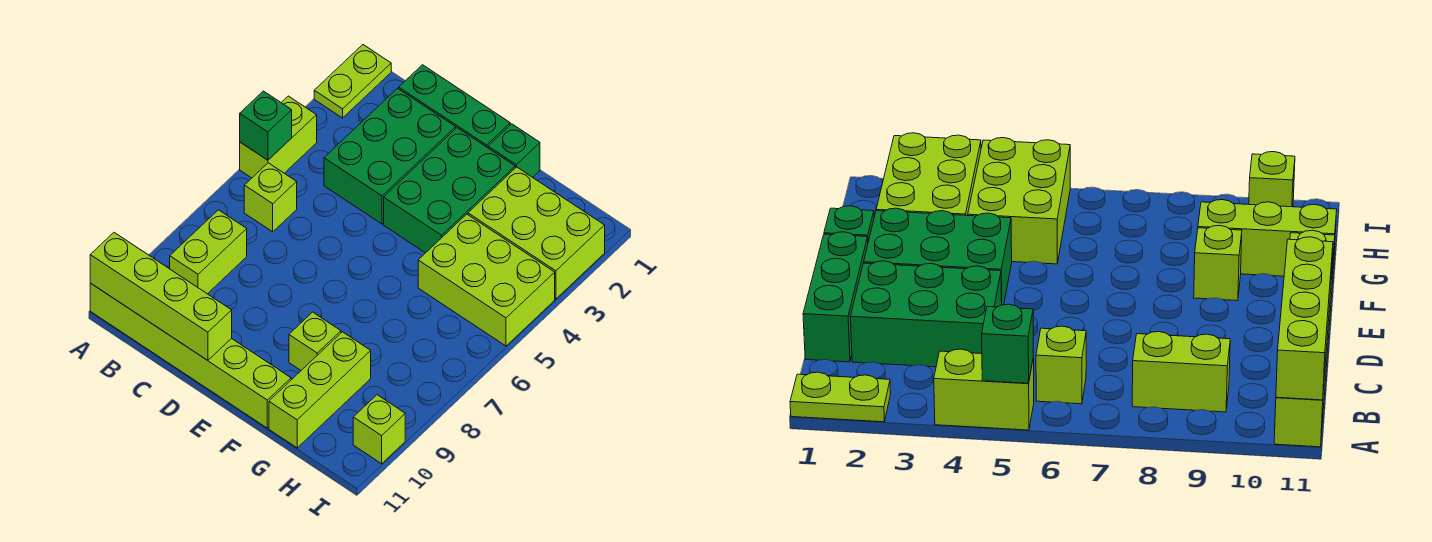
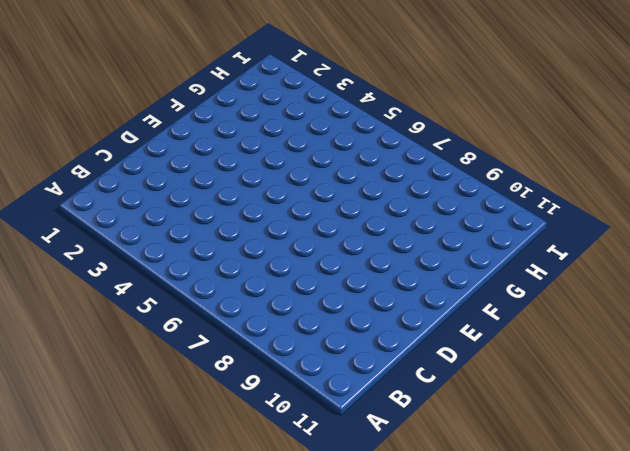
none -> lime plate A1:A2 level 1
none -> lime brick A4:A5 level 1
none -> lime brick A11:F11 level 1

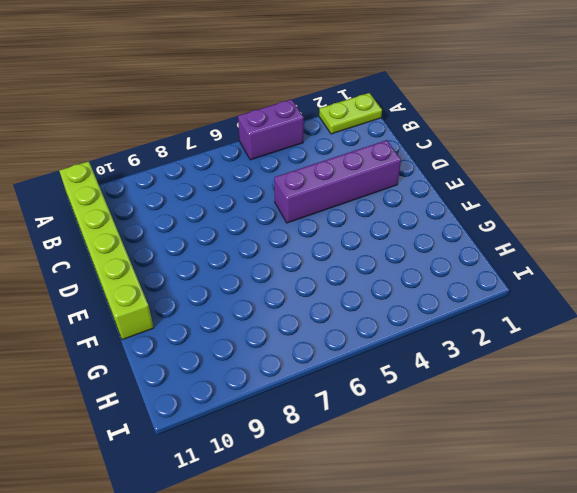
purple brick A4:A5 level 1 -> lime brick A4:A5 level 1
purple brick D2:D5 level 1 -> green brick C2:D4 level 1
none -> lime brick B6 level 1
none -> lime brick B8:B9 level 1
none -> green brick C1:E1 level 1

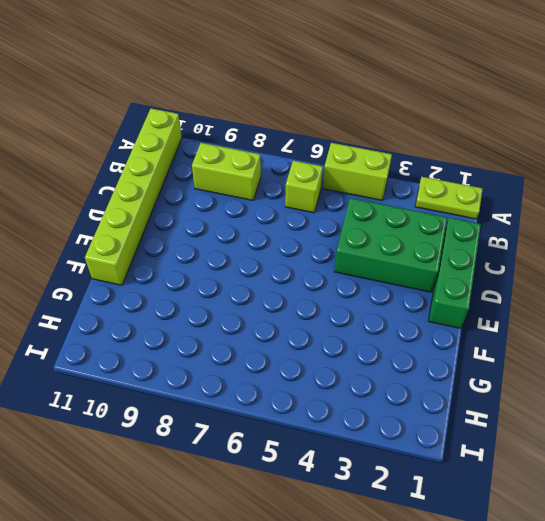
none -> green brick E2:F4 level 1
none -> green brick F1 level 1
none -> lime brick F9 level 1

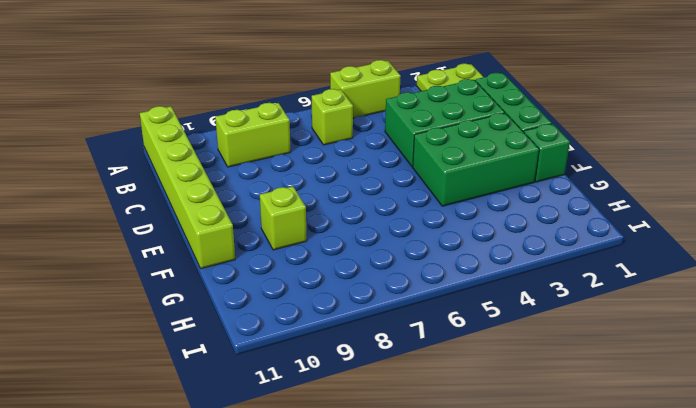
none -> lime brick G2:I3 level 1
none -> lime brick G4:I5 level 1
none -> lime brick G9:G11 level 1

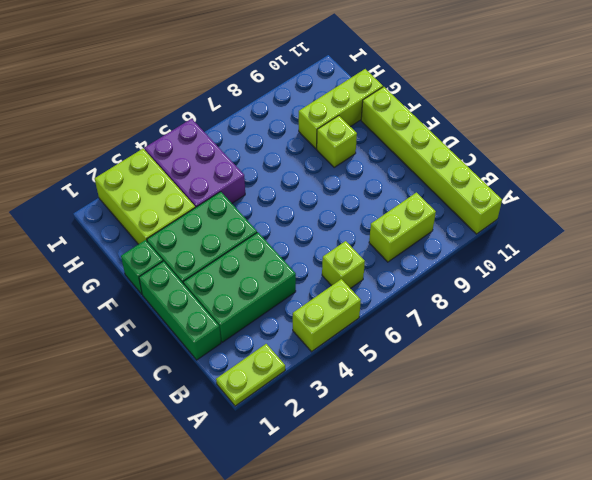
purple brick G4:I5 level 1 -> lime brick G4:I5 level 1
none -> lime brick I10 level 1
none -> green brick A5 level 2
none -> lime brick A11:D11 level 2

